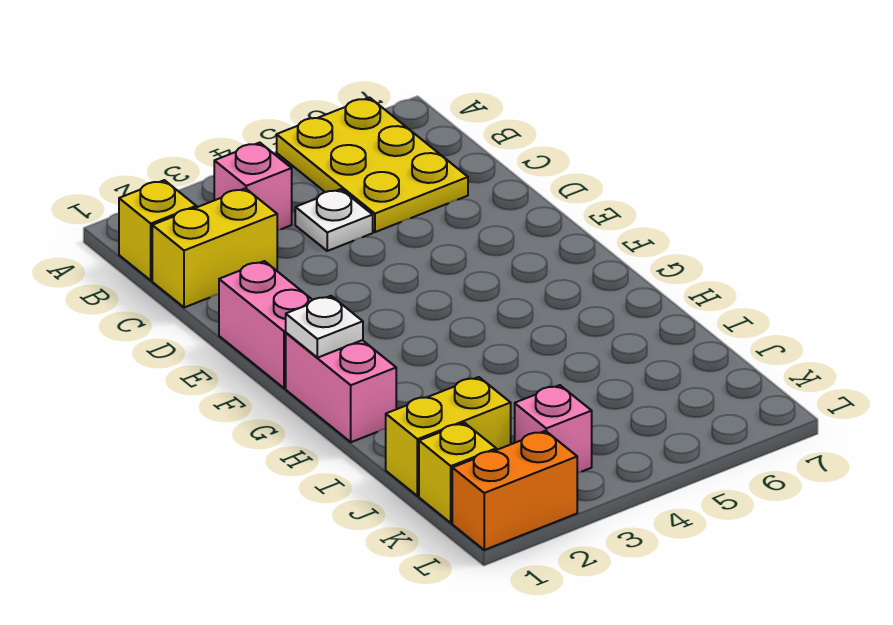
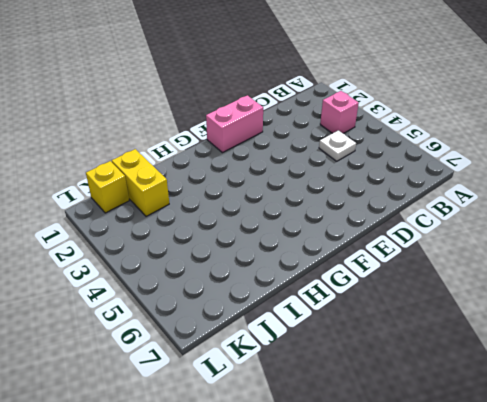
none -> yellow plate A5:C6 level 1
none -> yellow brick B1 level 1
none -> yellow brick C1:C2 level 1

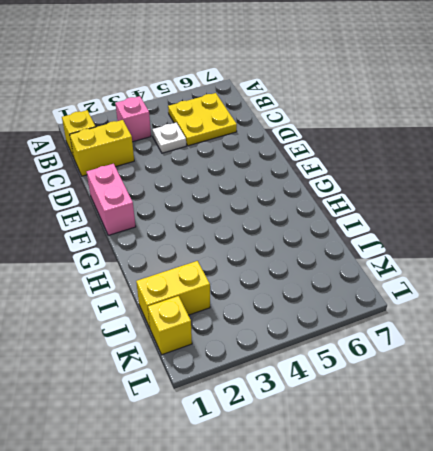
yellow plate B5:C6 level 1 -> yellow plate A5:C6 level 1
none -> pink brick G1:H1 level 1
none -> pink brick K3 level 1
none -> orange brick L1:L2 level 1

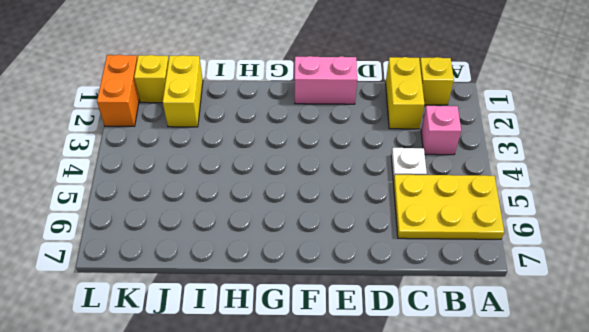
none -> pink brick G1:H1 level 1
none -> pink brick K3 level 1
none -> white plate G1 level 2

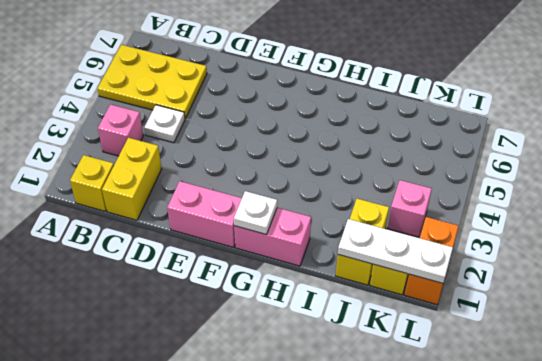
white plate J1:L1 level 2 -> none

